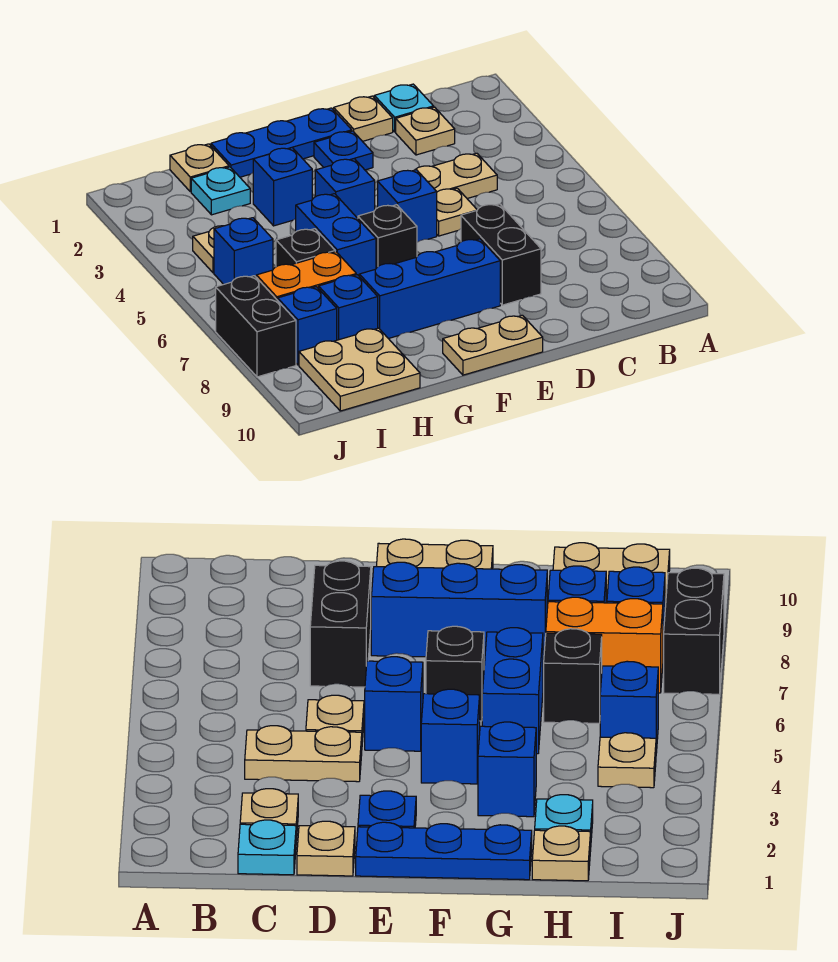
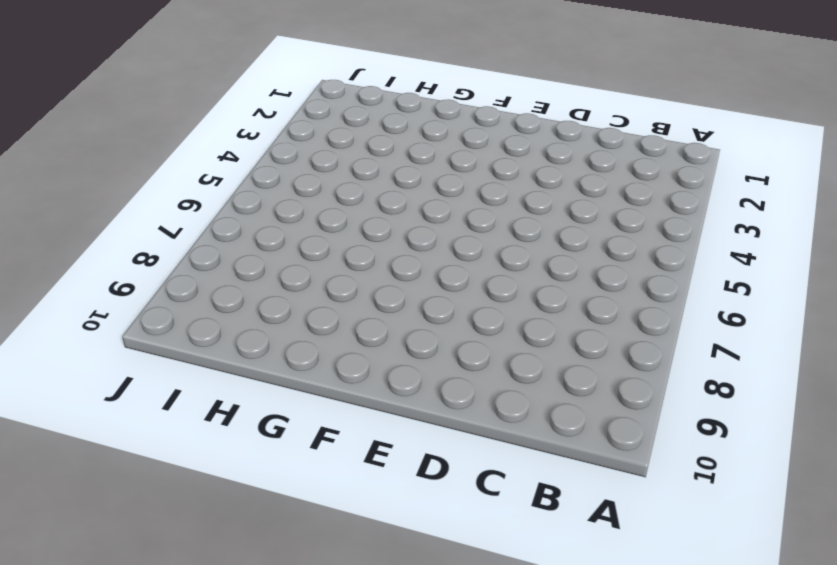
none -> cyan plate C1 level 1
none -> tan plate C2 level 1
none -> tan plate C4:D4 level 1

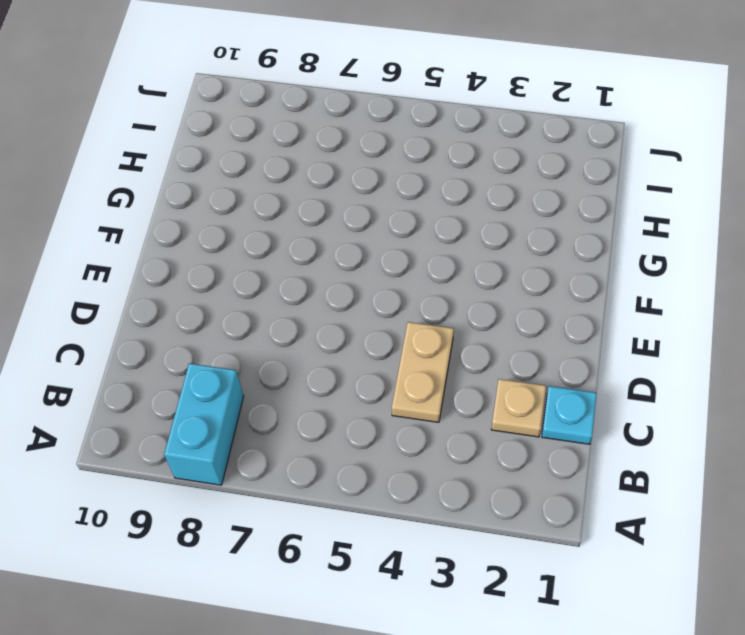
cyan brick A8:B8 level 1 -> none
none -> tan plate D1 level 1
none -> tan plate D5 level 1
none -> black brick D7:D8 level 1

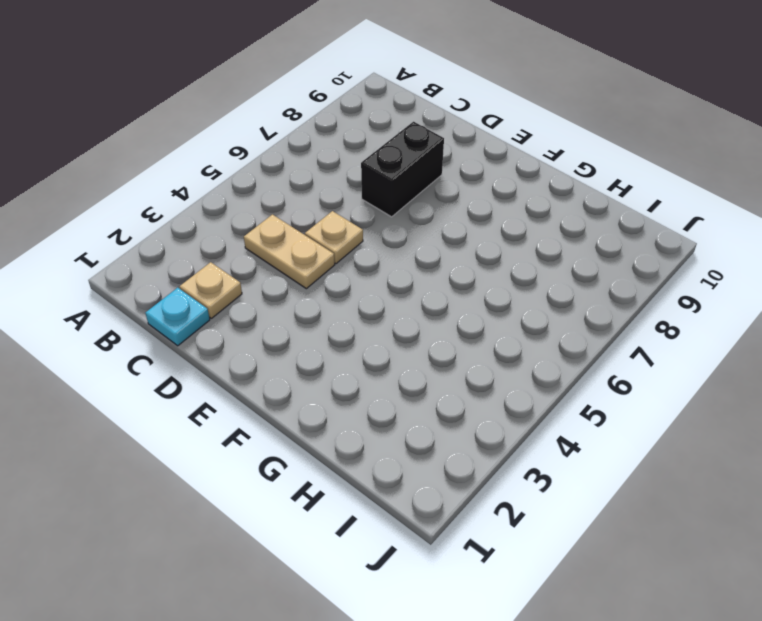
none -> tan plate D1 level 1
none -> blue plate E1:G1 level 1
none -> blue plate E2 level 1

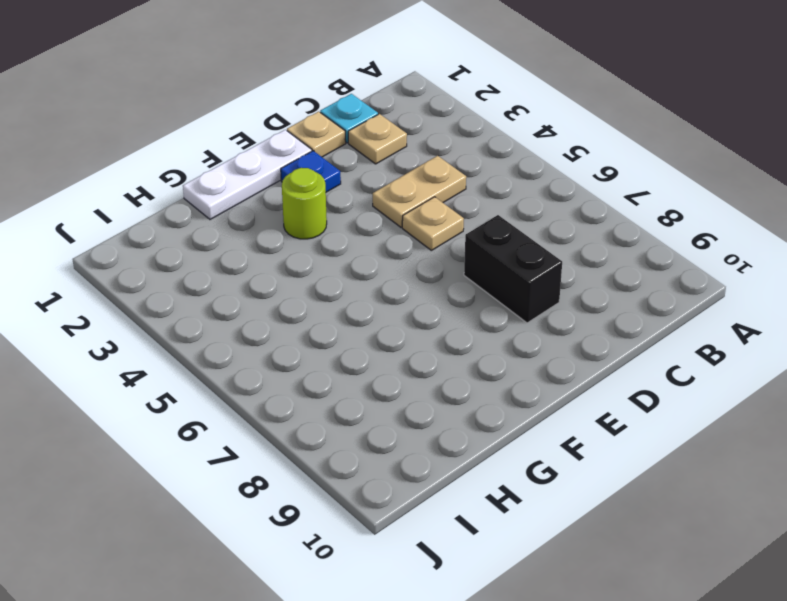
white plate E1:G1 level 1 -> blue plate E1:G1 level 1
lime round brick F3 level 1 -> none
none -> blue brick E5 level 1
none -> blue brick E8:G8 level 1
none -> tan plate E10:F10 level 1

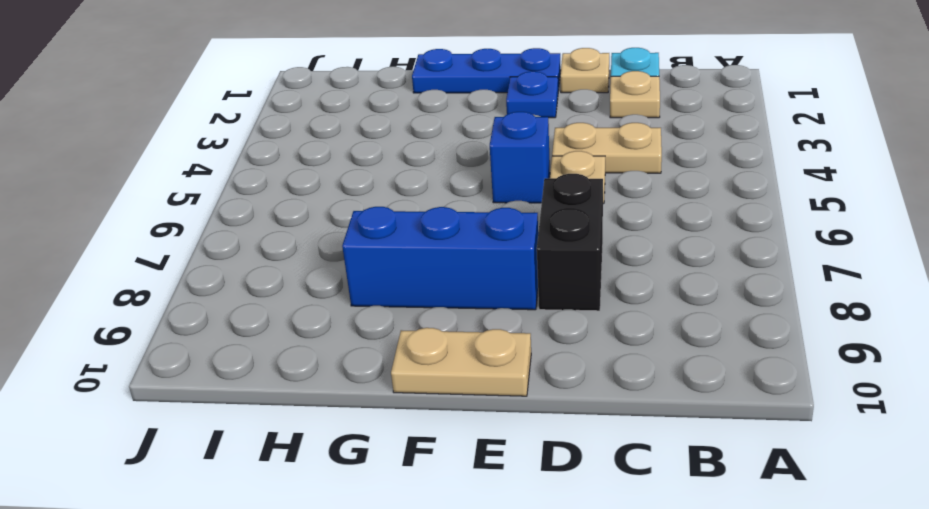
none -> blue brick F4 level 1
none -> black brick F6 level 1
none -> blue brick G3 level 1

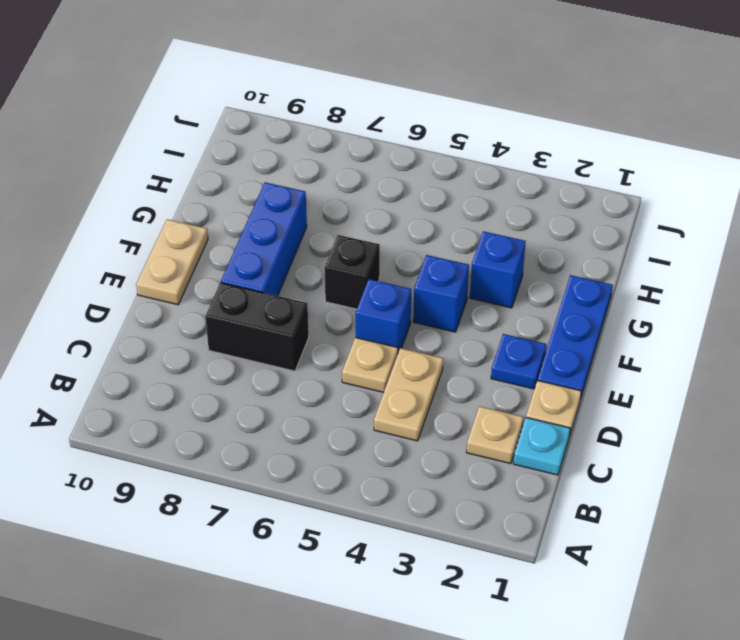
none -> blue brick G5:G6 level 1
none -> tan plate H1 level 1
none -> cyan plate H2 level 1

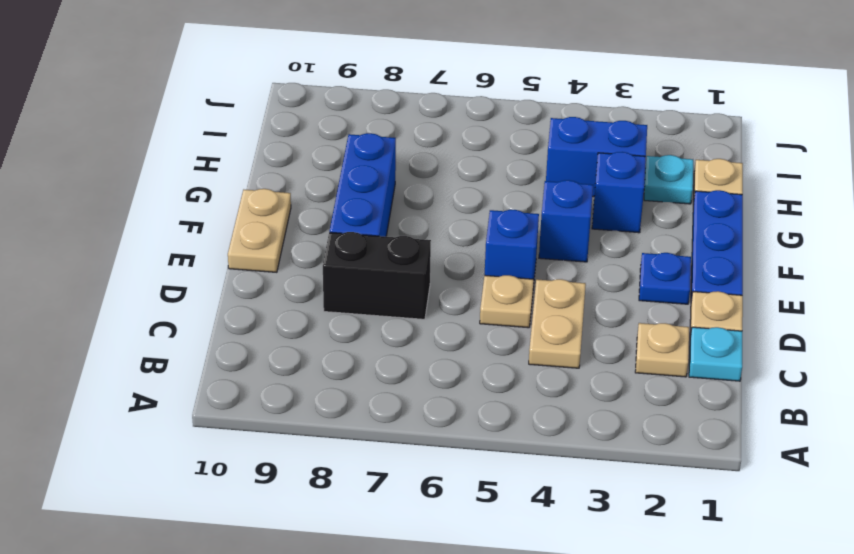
blue brick H3:H4 level 1 -> blue brick G5:G6 level 1
none -> black brick F6 level 1
none -> black brick H6 level 1
none -> orange brick H7:I7 level 1

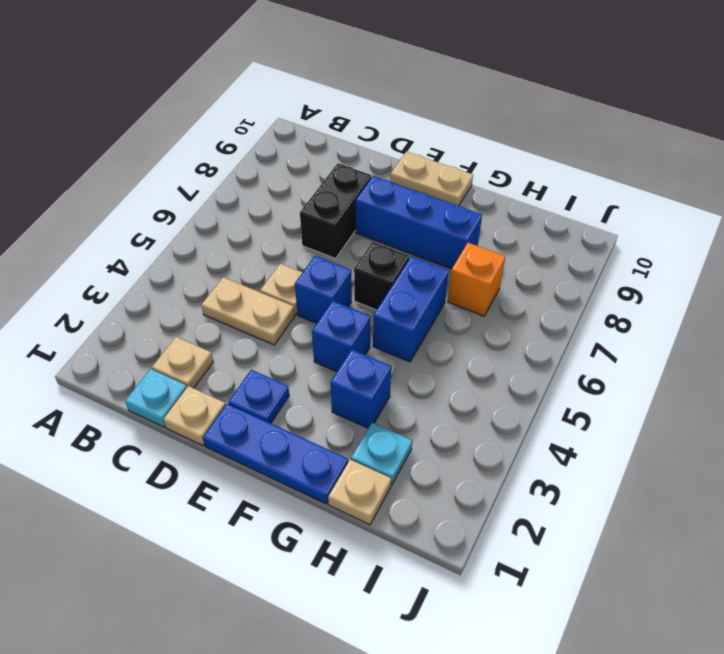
orange brick H7 level 1 -> orange brick H7:I7 level 1
none -> black brick H6 level 1
none -> blue brick H8 level 1
none -> tan plate H9:I10 level 1

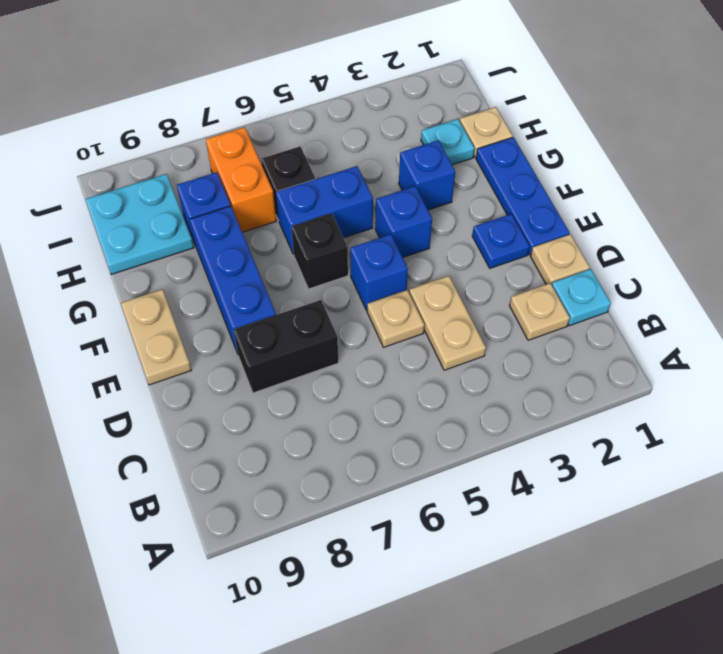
cyan plate H9:I10 level 1 -> tan plate H9:I10 level 1
none -> tan plate I4 level 1
none -> blue brick I5 level 1
none -> blue brick I8 level 1

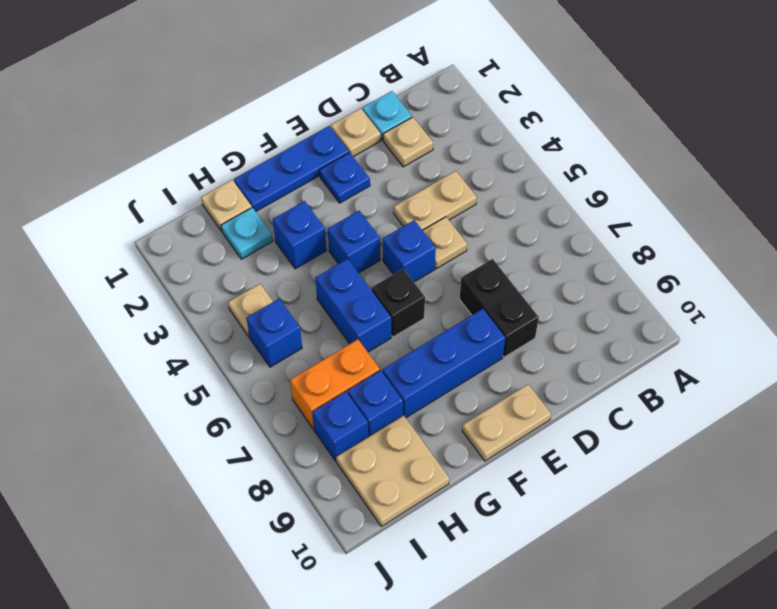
none -> black brick H6 level 1
none -> black brick J7:J8 level 1

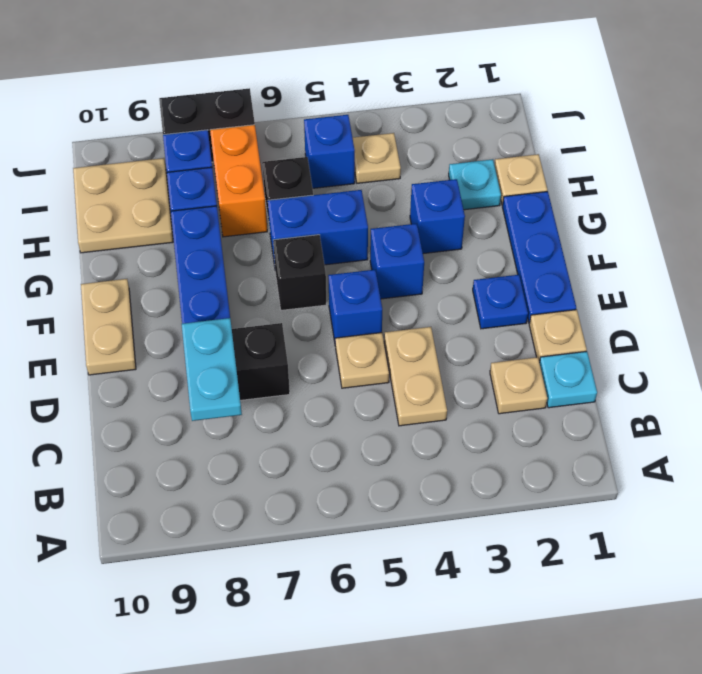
cyan plate C8:D8 level 2 -> none

